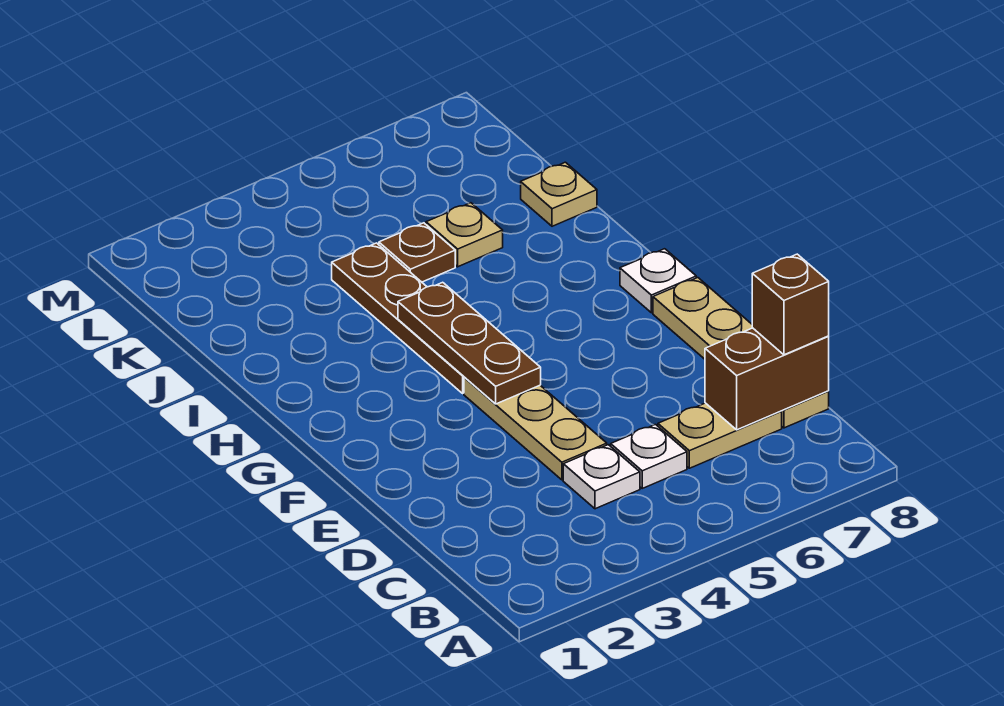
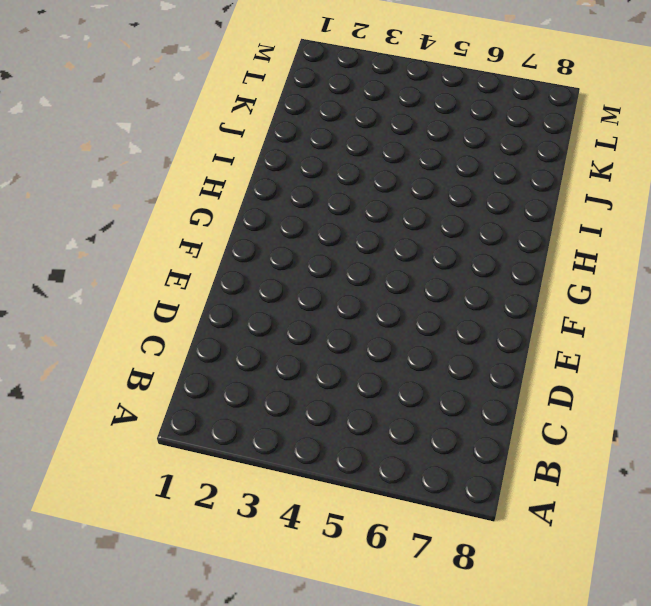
none -> white plate C4 level 1
none -> white plate C5 level 1
none -> tan plate C6:C7 level 1

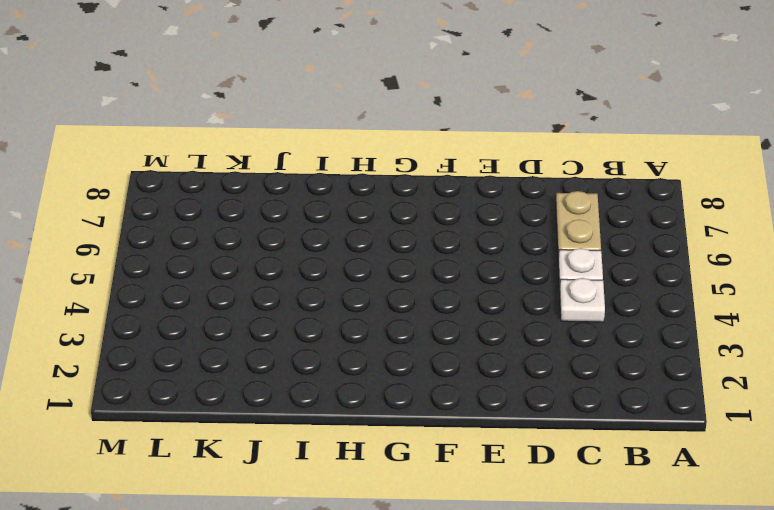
none -> tan plate C8:F8 level 1
none -> tan plate D4:F4 level 1
none -> brown plate G4:J4 level 1

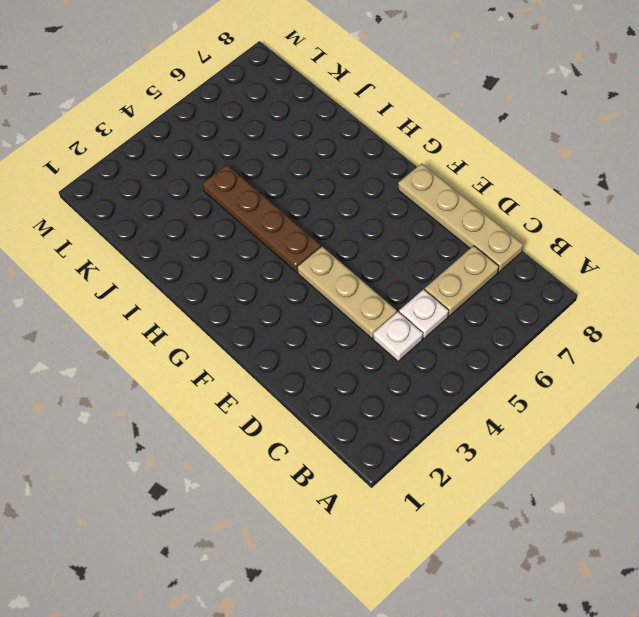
none -> white plate G8 level 1
none -> brown plate J5 level 1
none -> tan plate J6 level 1

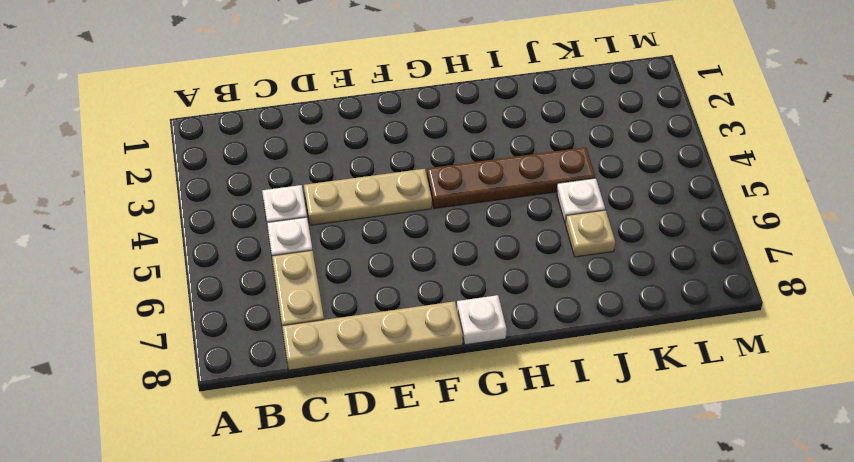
white plate J5 level 1 -> brown plate J5 level 1
none -> tan plate J8 level 1
none -> brown brick C7:C8 level 2
none -> brown plate F4:H4 level 2

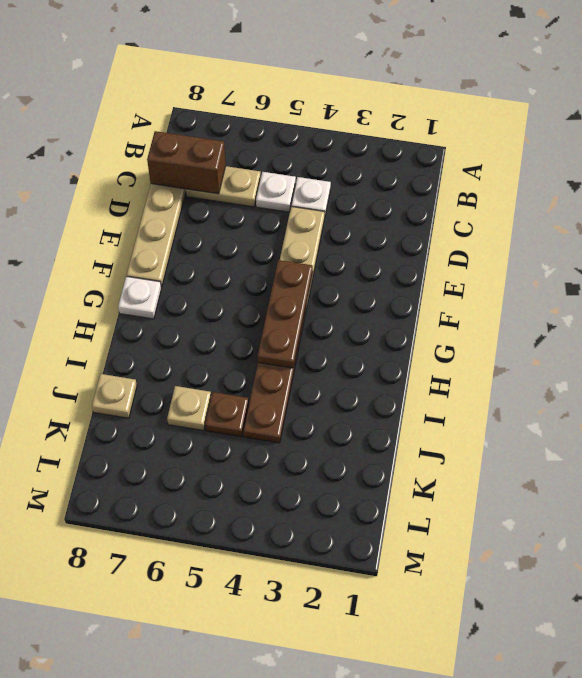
none -> brown brick C8 level 3

